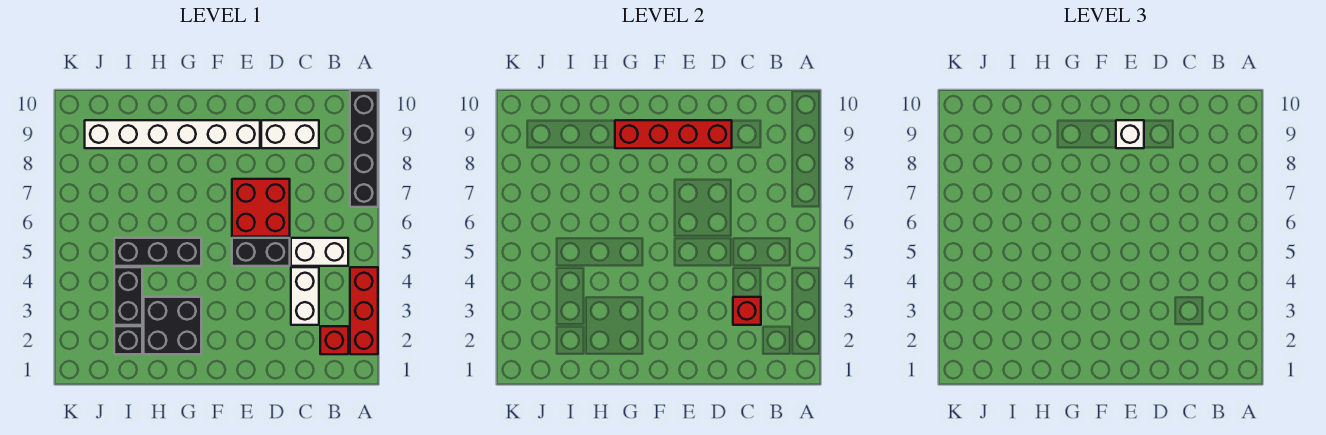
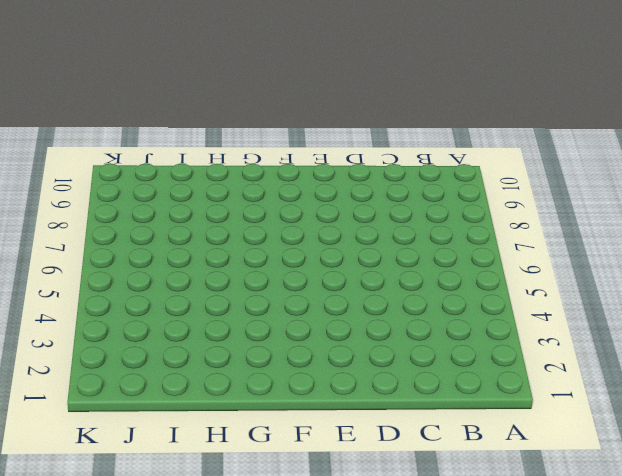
none -> red brick A2:A4 level 1
none -> black brick A7:A10 level 1
none -> red brick B2 level 1

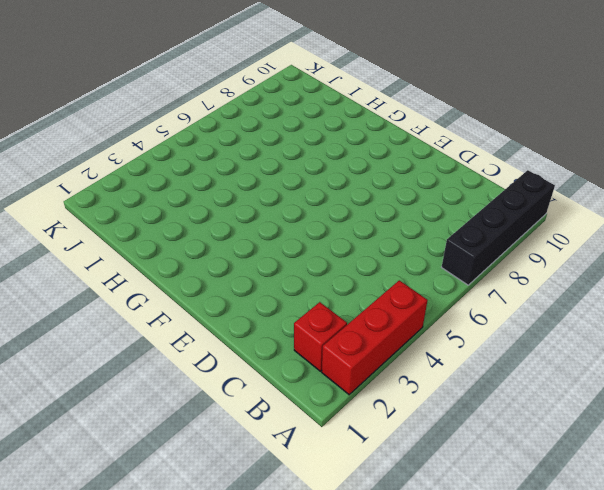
none -> white brick B5:C5 level 1
none -> white brick C3:C4 level 1
none -> white brick C9:D9 level 1

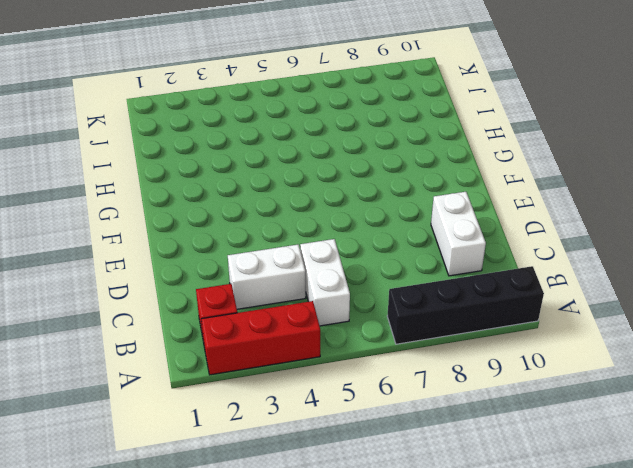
none -> black brick D5:E5 level 1
none -> red brick D6:E7 level 1
none -> white brick E9:J9 level 1

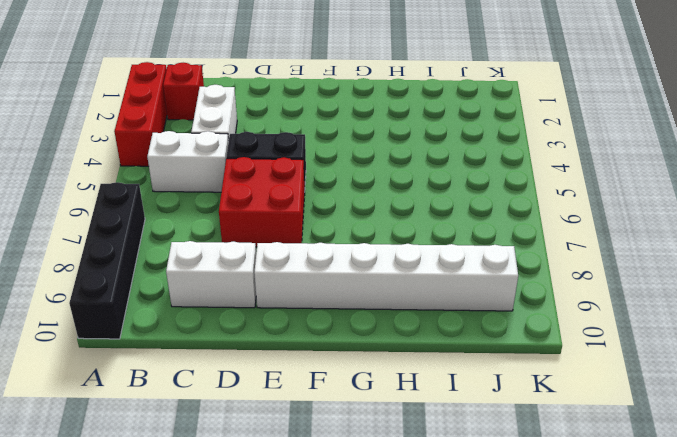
none -> black brick G2:H3 level 1
none -> black brick G5:I5 level 1
none -> black brick I2 level 1

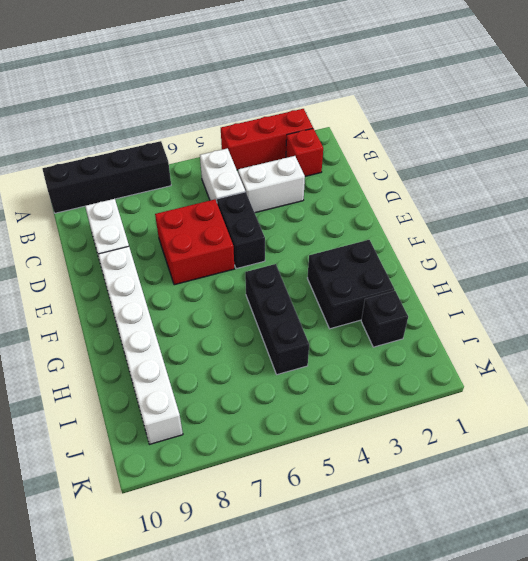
none -> black brick I3:I4 level 1
none -> red brick C3 level 2
none -> red brick D9:G9 level 2

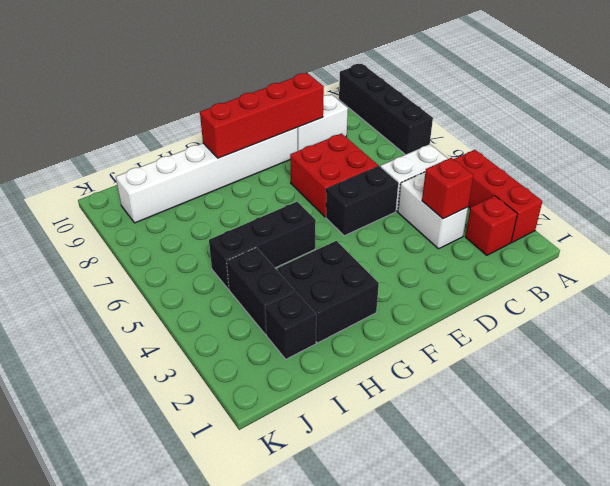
none -> white brick E9 level 3

